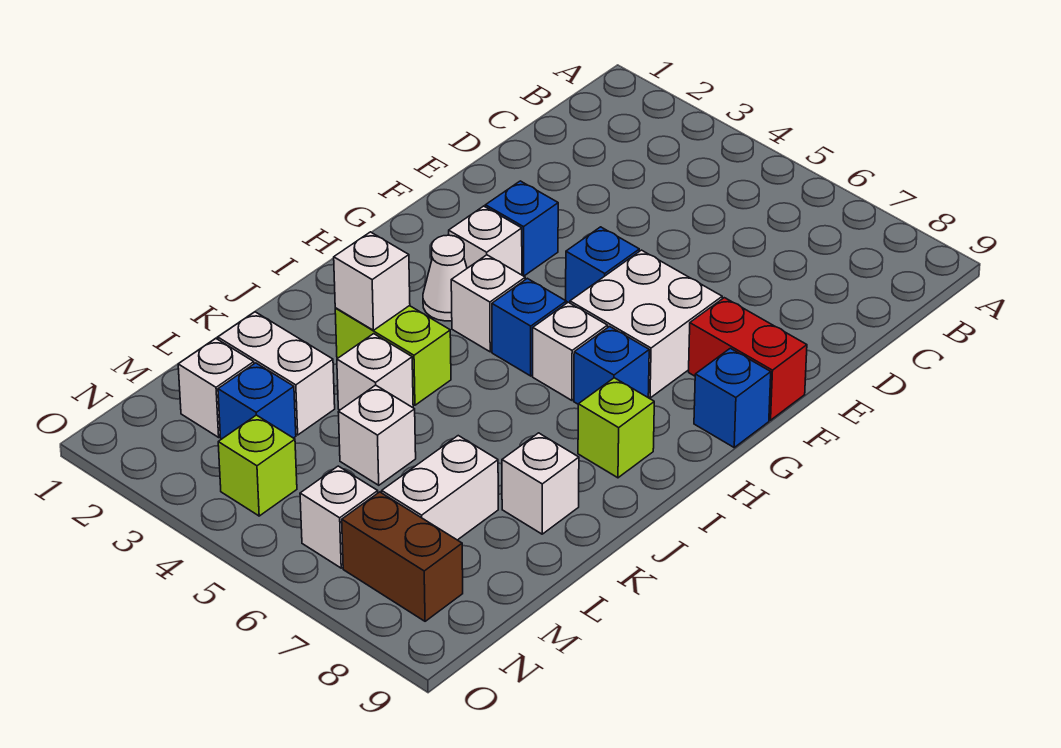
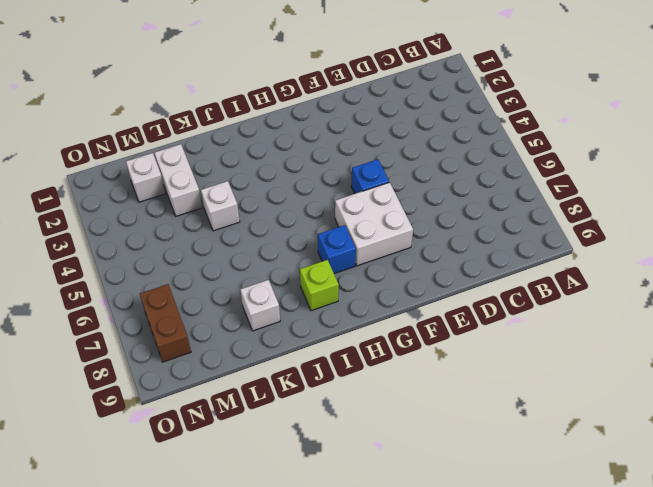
none -> blue brick F3 level 1
none -> red brick F8:F9 level 1
none -> white brick G3 level 1

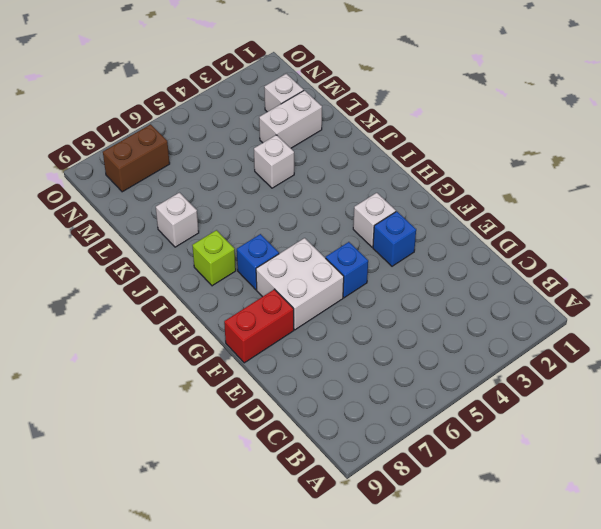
none -> blue brick G9 level 1
none -> white cone H3 level 1
none -> white brick H4 level 1

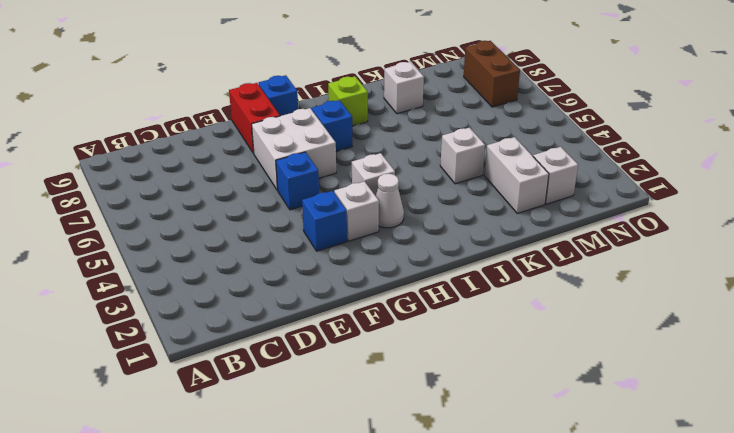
none -> blue brick H5 level 1
none -> white brick H6 level 1
none -> lime brick J3:J4 level 1

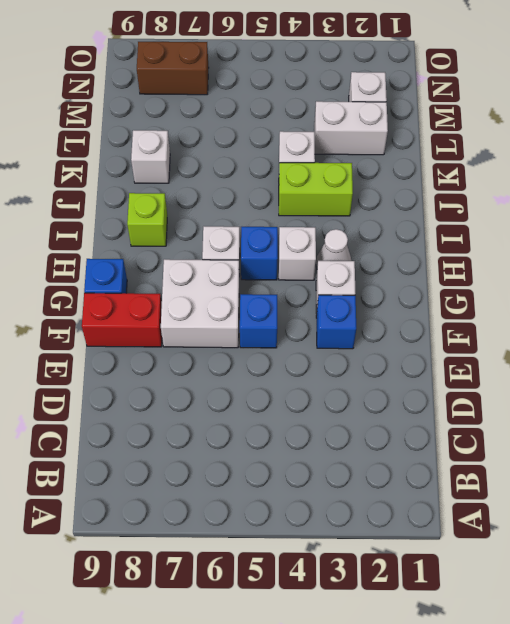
none -> blue brick H7 level 1
none -> white brick L5 level 1
none -> white brick L7:M7 level 1

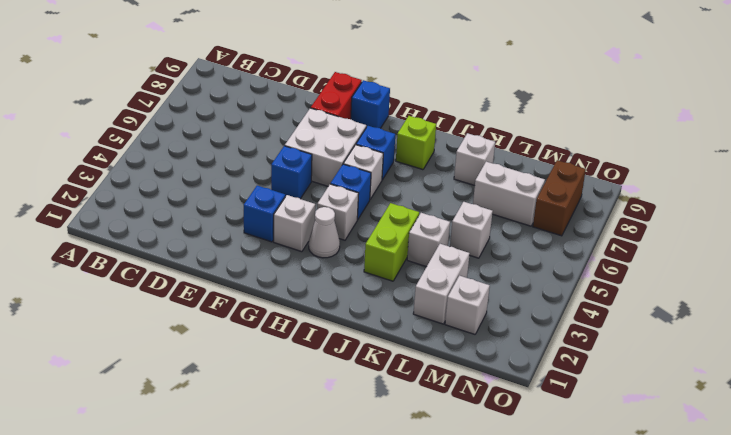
none -> blue brick M3 level 1
none -> lime brick N4 level 1
none -> white brick N6 level 1

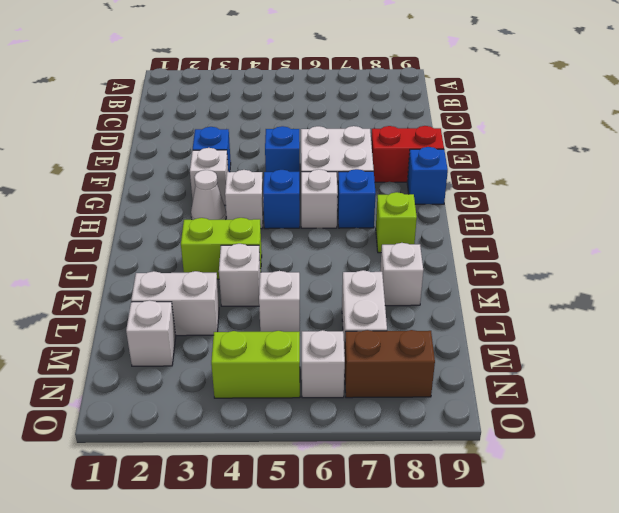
lime brick N4:N5 level 1 -> lime brick N4 level 1
none -> blue brick M3 level 1
none -> white brick J3 level 2

